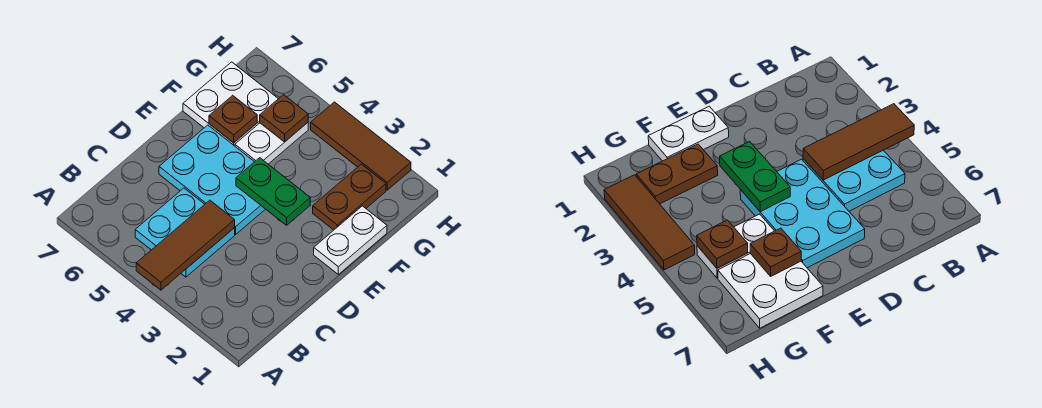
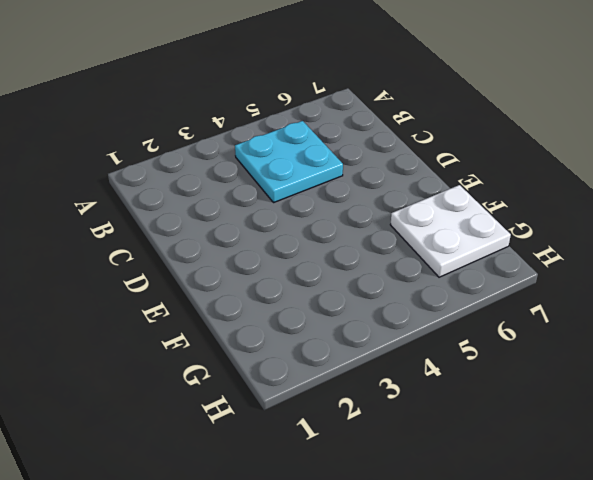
none -> cyan plate D4:E6 level 1
none -> white plate E1:F1 level 1

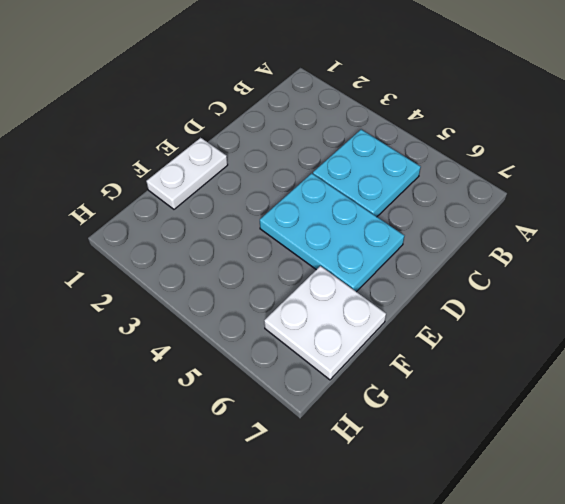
none -> brown plate F2:G2 level 1
none -> white plate F5:G5 level 1

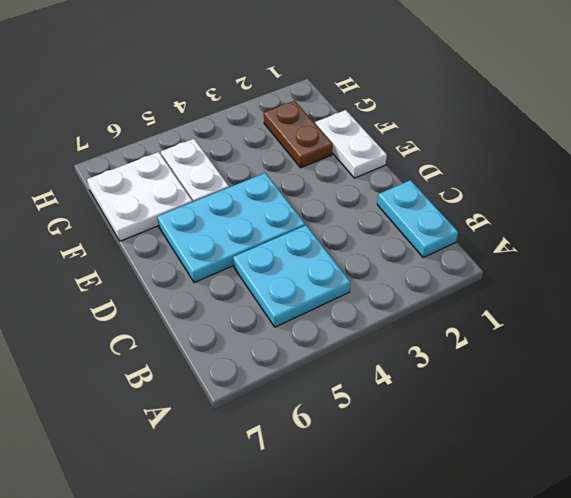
cyan plate B1:C1 level 1 -> none
none -> brown tile H2:H4 level 1
none -> brown tile A4:C4 level 2

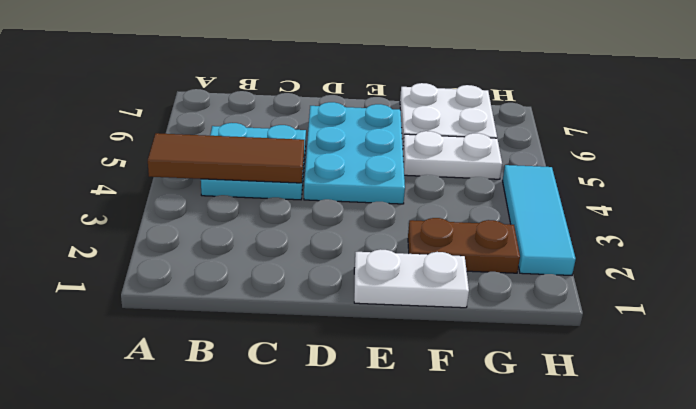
cyan tile H2:H4 level 1 -> brown tile H2:H4 level 1
none -> green plate E3:E4 level 2
none -> brown plate F6 level 2

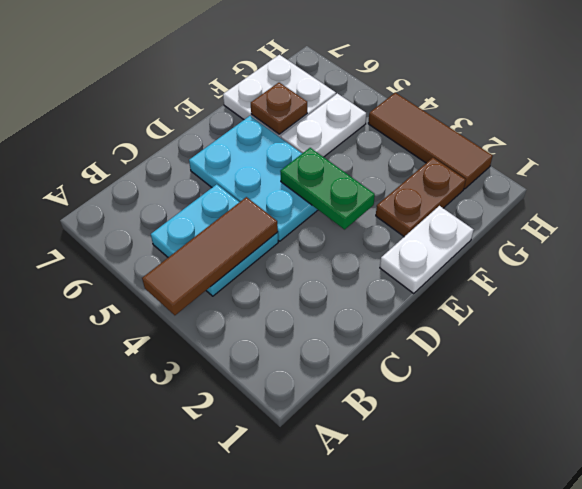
none -> brown plate G5 level 2

